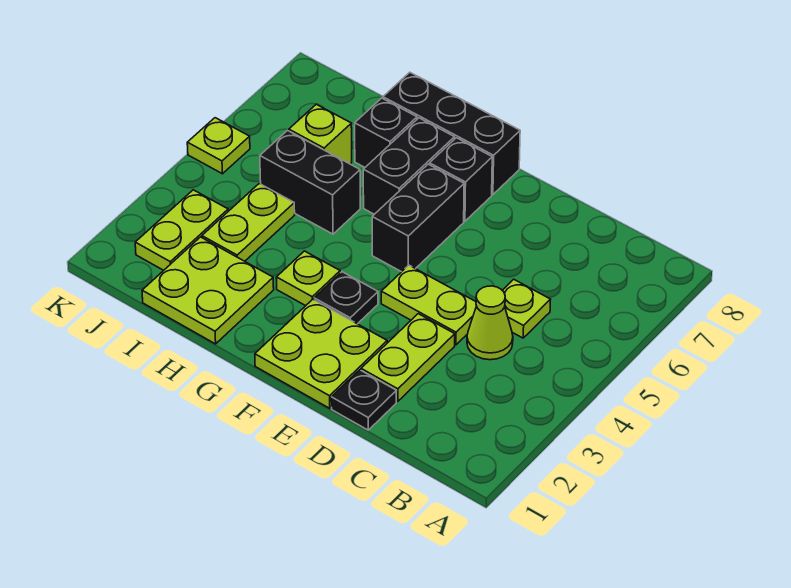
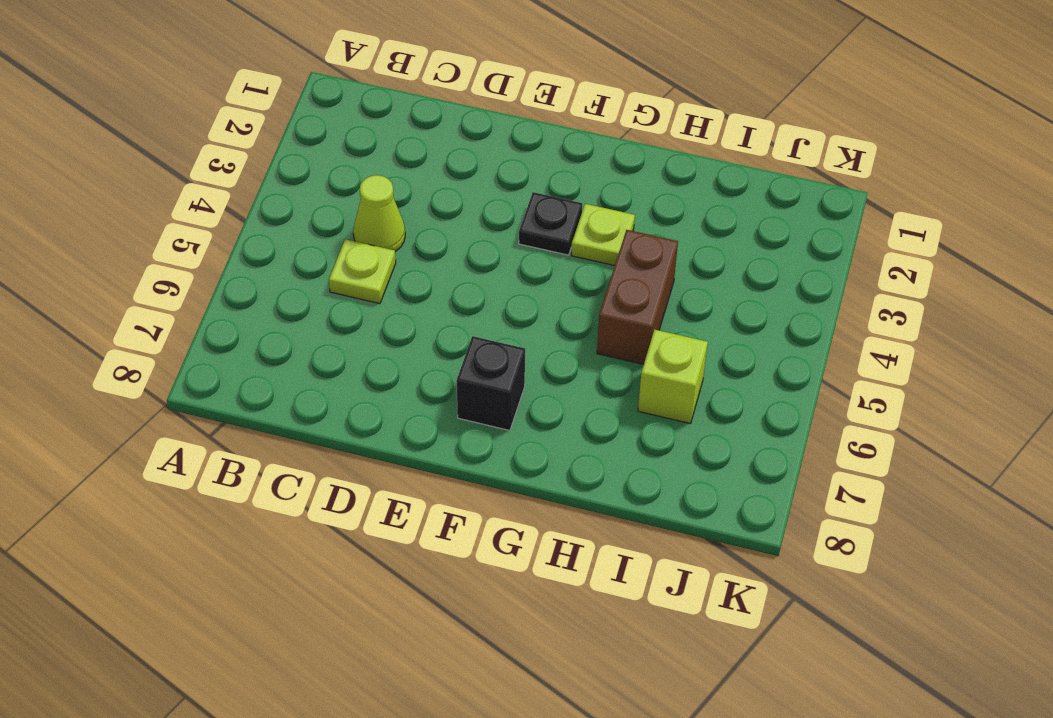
brown brick H4:H5 level 1 -> black brick H5:I5 level 1
none -> black plate D1 level 1
none -> lime plate D2:D3 level 1
none -> lime plate D4:E4 level 1

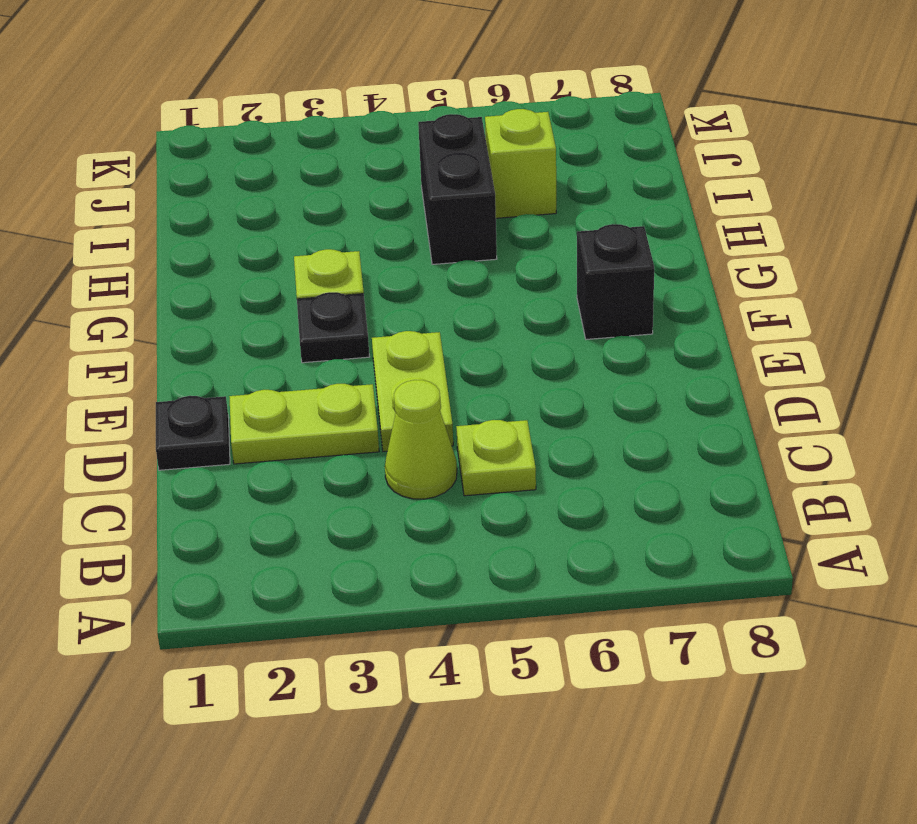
none -> lime plate E1:F2 level 1
none -> black brick F5:F6 level 1
none -> black brick F8:H8 level 1

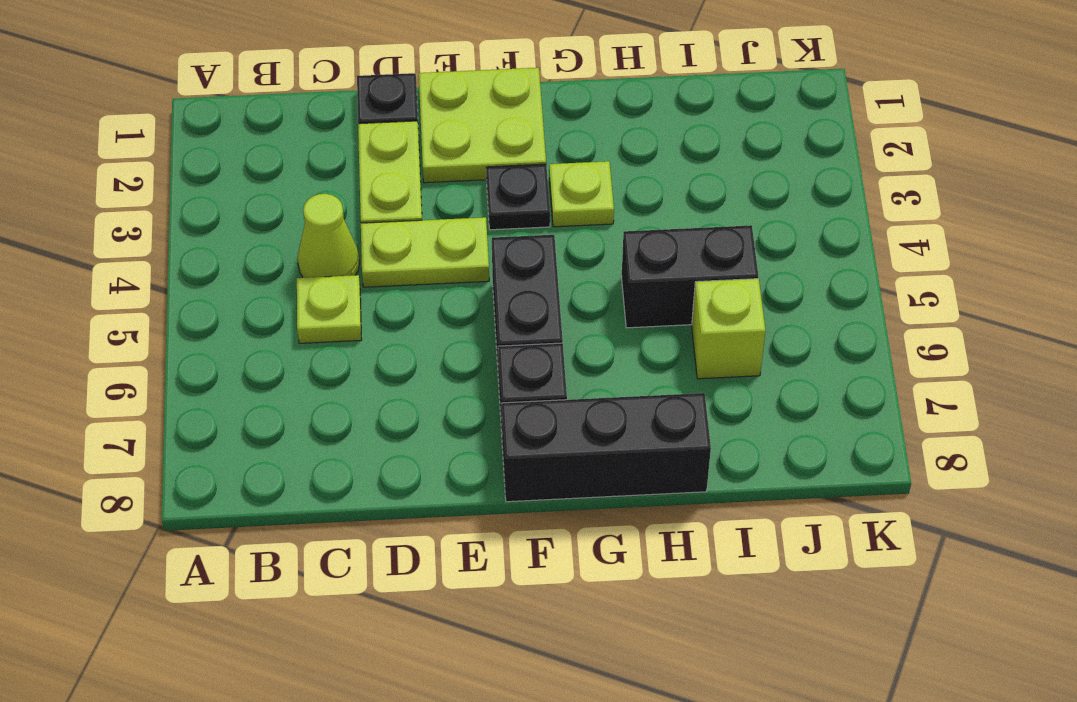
none -> black brick G6:G7 level 1
none -> lime plate H1:I2 level 1
none -> black brick H7 level 1

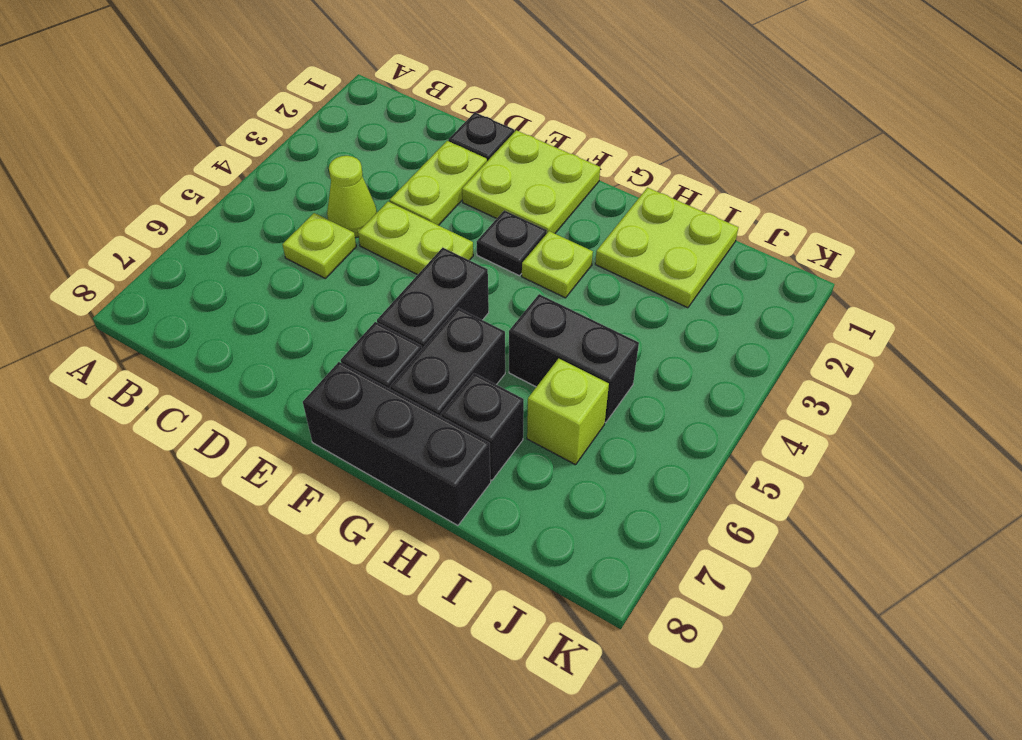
none -> lime plate I3:I4 level 1
none -> lime plate J2:J3 level 1
none -> lime plate K5 level 1

